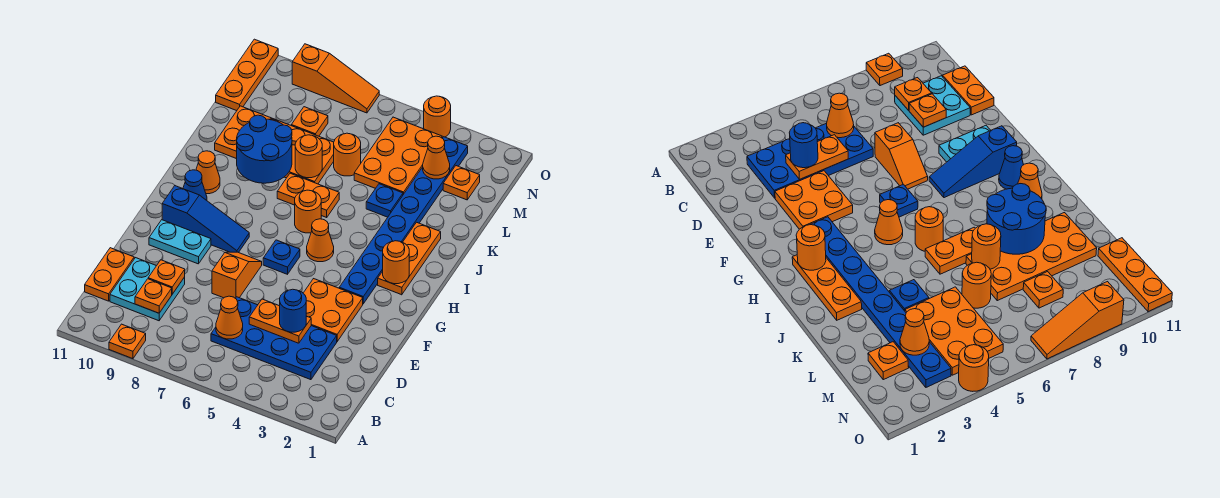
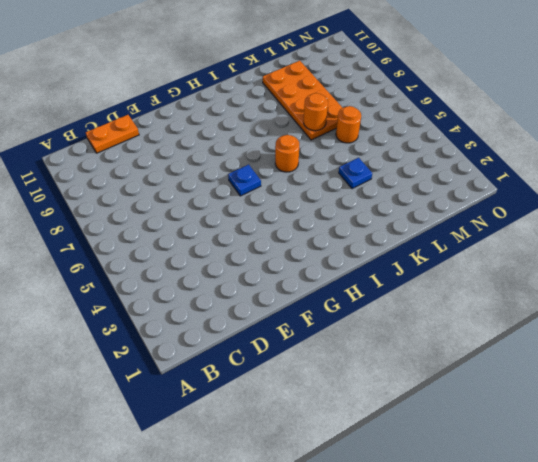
none -> orange plate A9 level 1
none -> blue plate C3:D6 level 1
none -> cyan plate C9:D10 level 1
none -> orange plate E3:F4 level 1

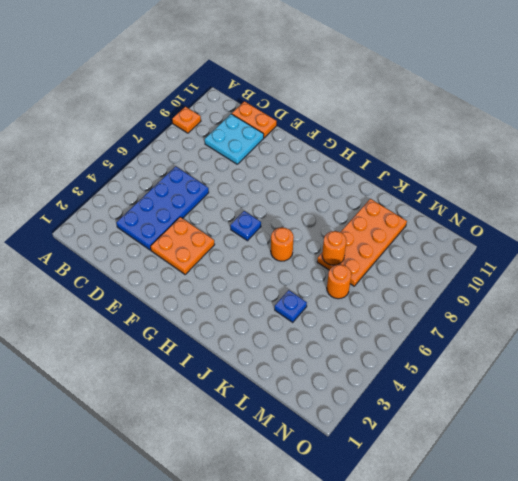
none -> orange slope E7:F7 level 1 top E
none -> cyan plate F9:F10 level 1
none -> blue plate G3:N3 level 1
none -> blue slope G8:G10 level 1 top 10

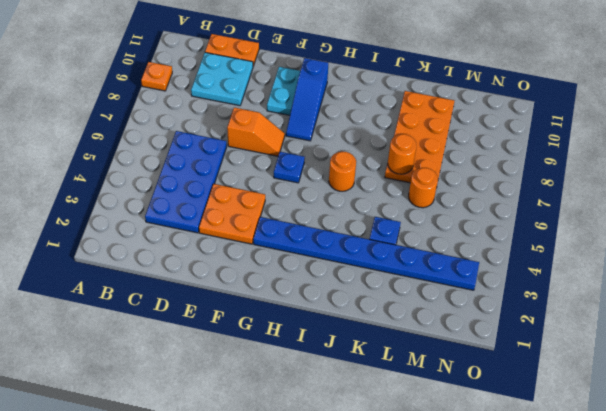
none -> orange plate H2:J2 level 1
none -> orange cone H5 level 1
none -> blue cone H10 level 1
none -> orange cone I10 level 1

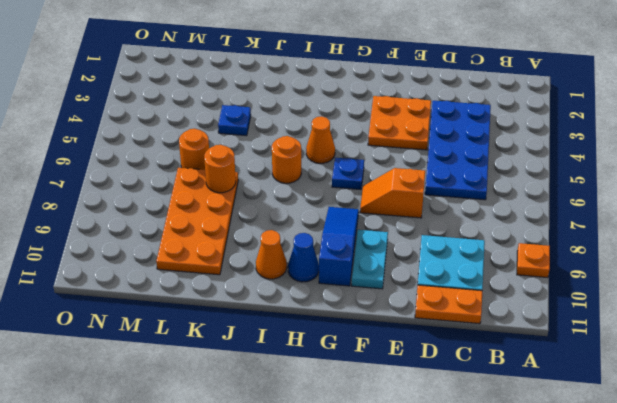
none -> blue plate G3:N3 level 1
none -> orange plate H2:J2 level 1
none -> orange plate J6:J7 level 1
none -> orange plate L4:N5 level 1

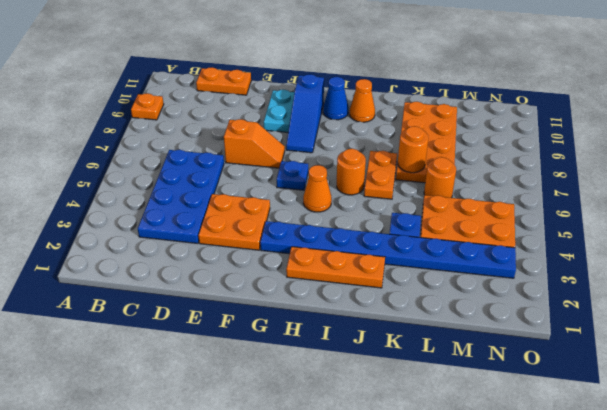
none -> cyan plate C9:D10 level 1
none -> orange plate M2 level 1
none -> orange plate M8 level 1
none -> orange plate M11:O11 level 1

